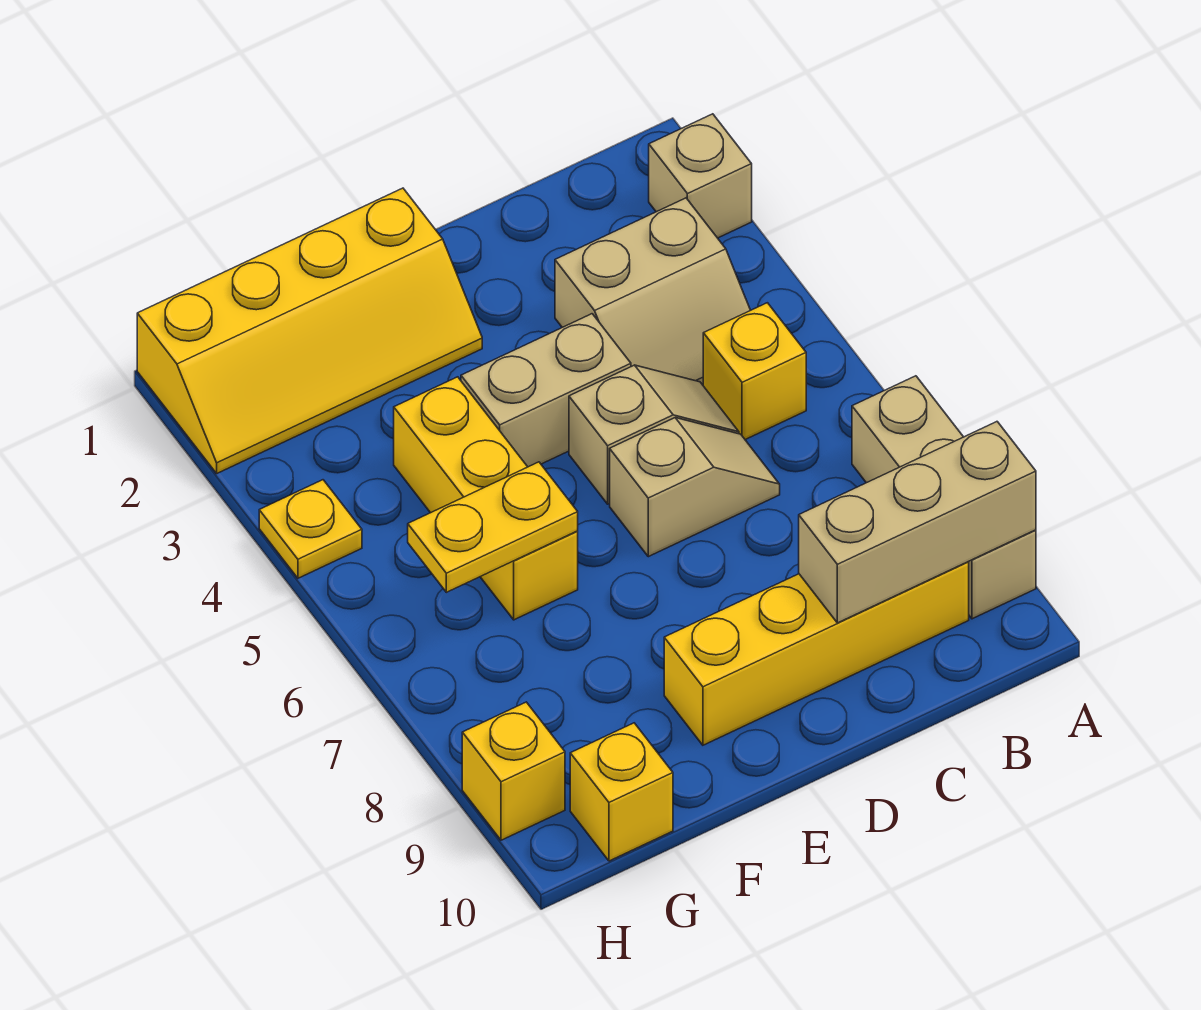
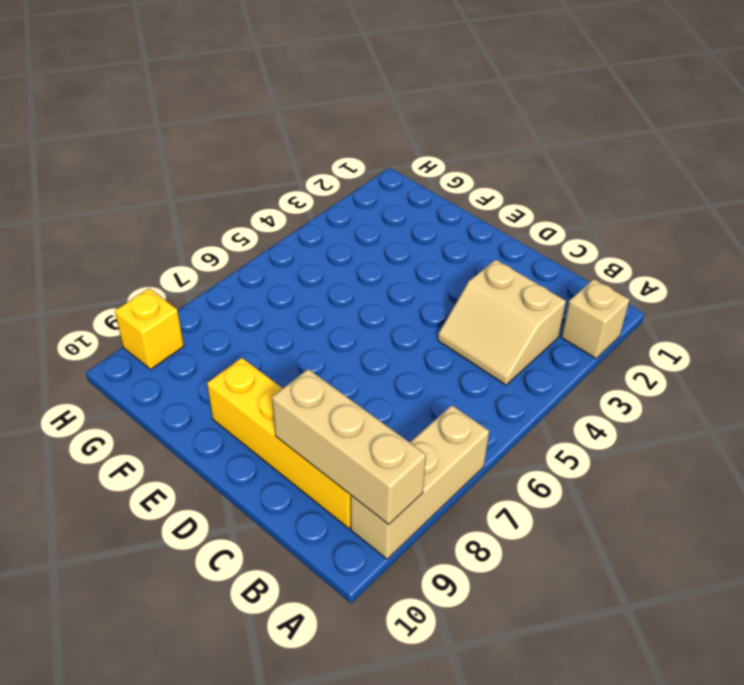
none -> yellow brick B5 level 1
none -> tan slope C5:D5 level 1 top D
none -> tan slope C6:D6 level 1 top D

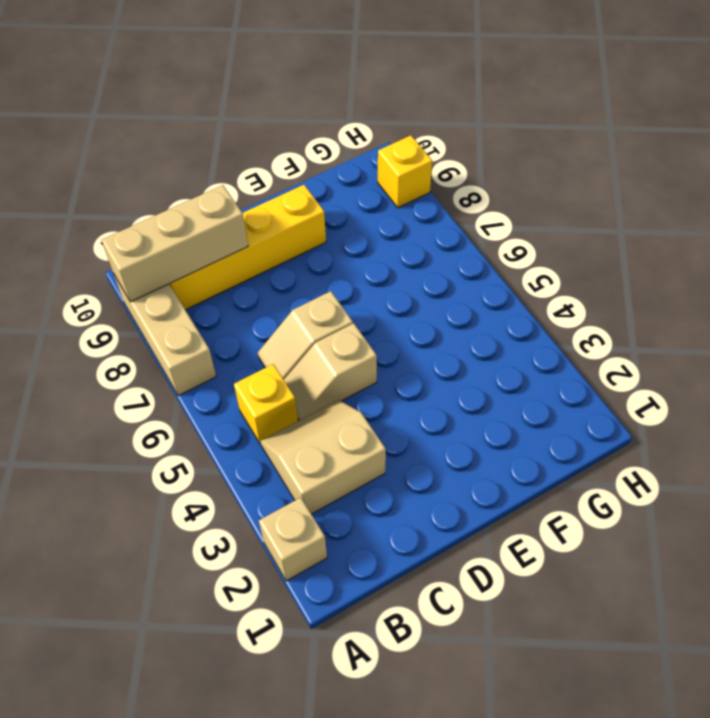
none -> tan brick D4:E4 level 1
none -> yellow slope E1:H2 level 1 top 1
none -> yellow brick F4:F6 level 1

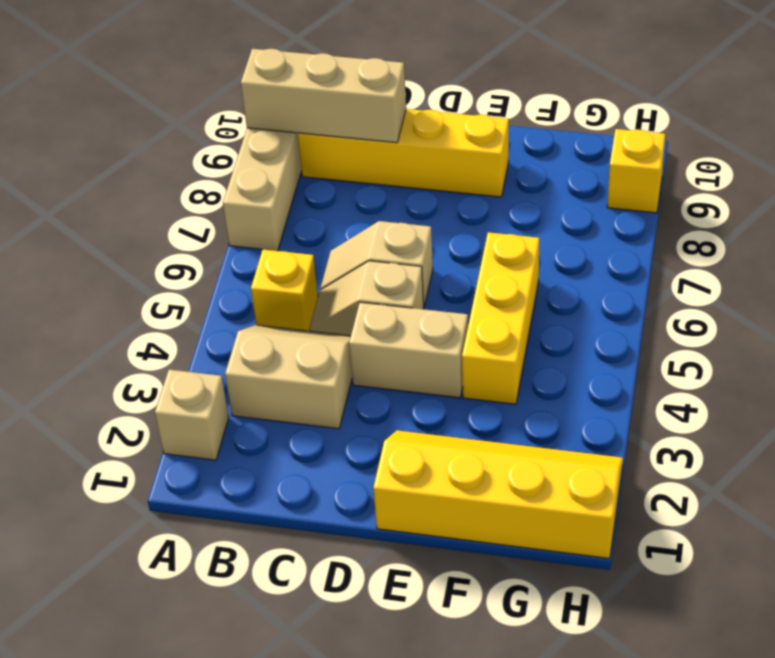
none -> yellow brick G10 level 1
none -> yellow plate H4 level 1
none -> yellow plate F6:G6 level 2

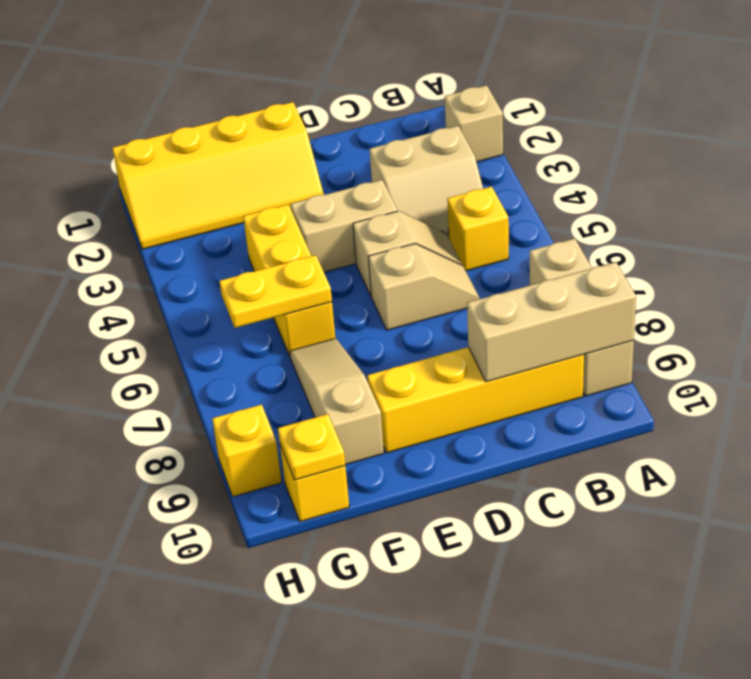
tan slope F7:F9 level 1 top 9 -> none
yellow plate G10 level 2 -> yellow plate H4 level 1

